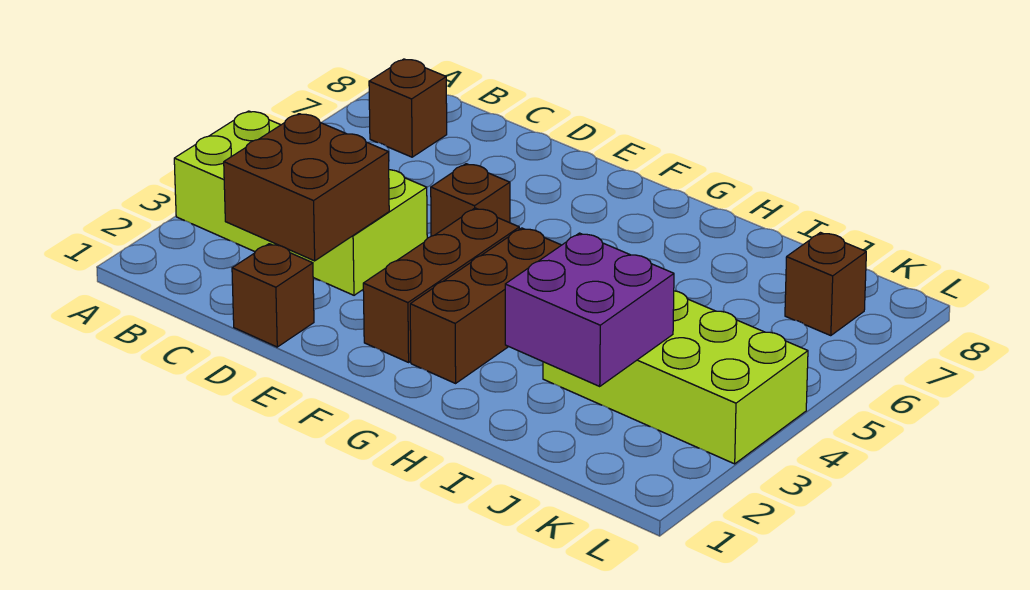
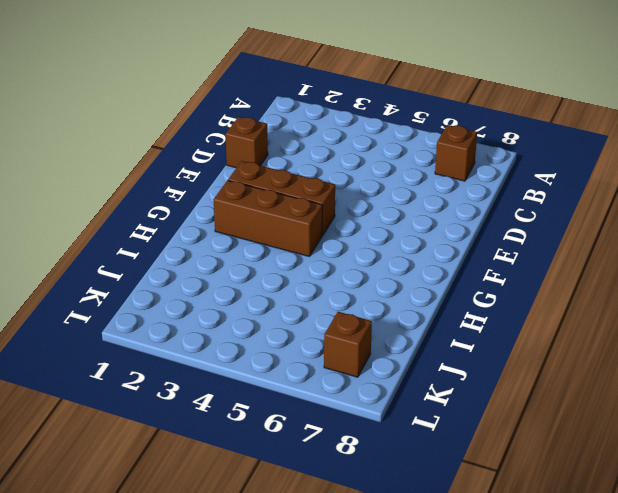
none -> lime brick A3:D4 level 1
none -> brown brick E5 level 1

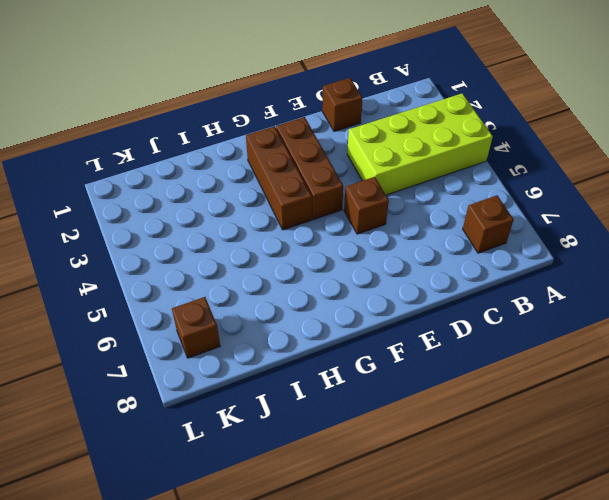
none -> lime brick I3:L4 level 1
none -> brown brick C2:D3 level 2

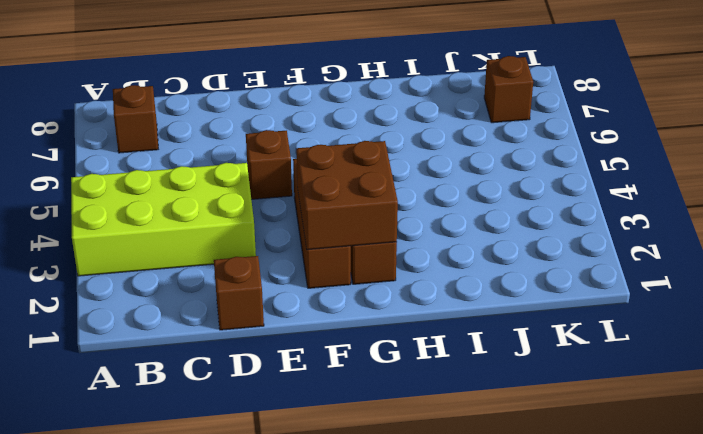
brown brick F2:G3 level 2 -> brown brick C2:D3 level 2
none -> lime brick I3:L4 level 1
none -> purple brick I2:J3 level 2

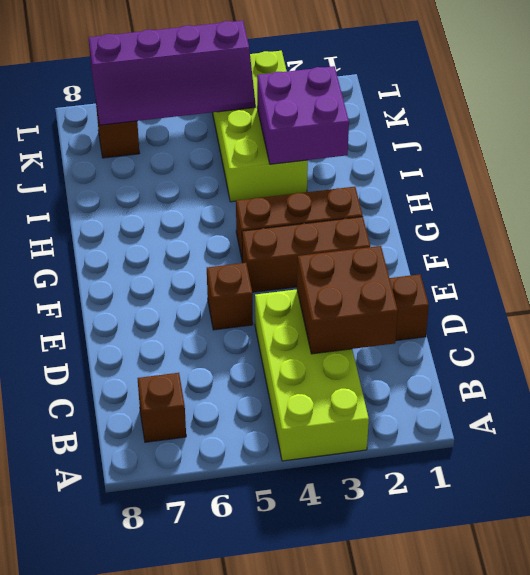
purple slope K4:L7 level 2 top L -> none

